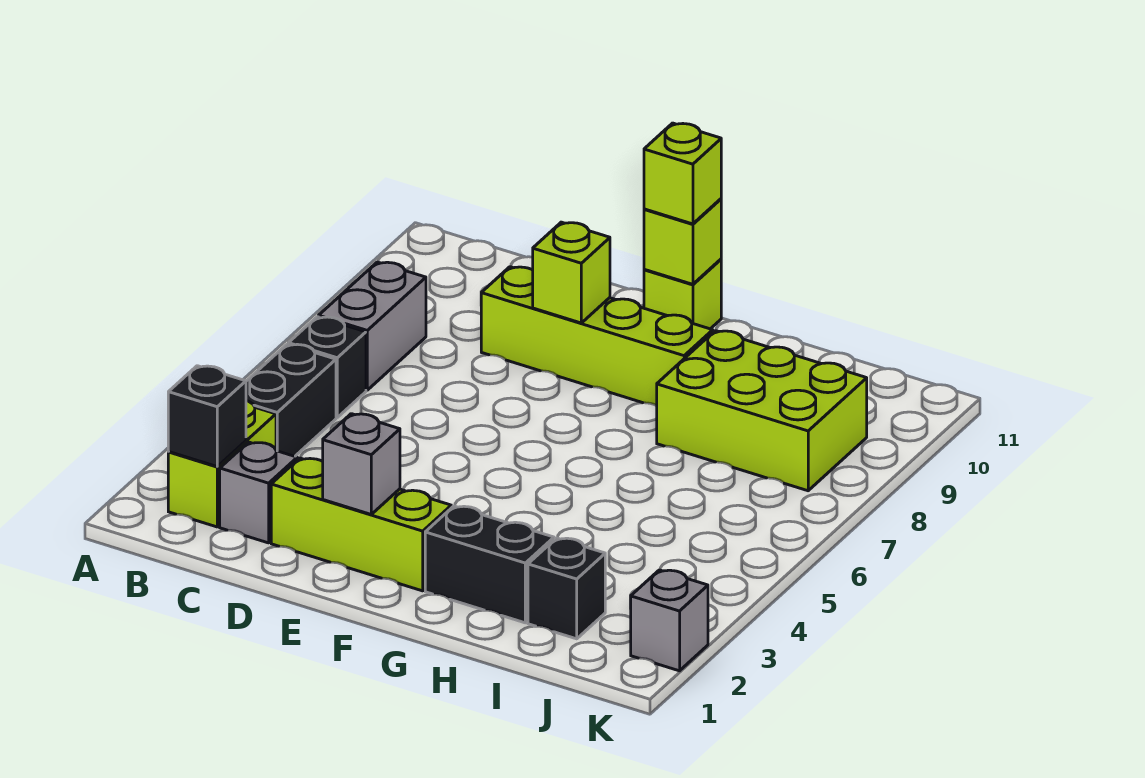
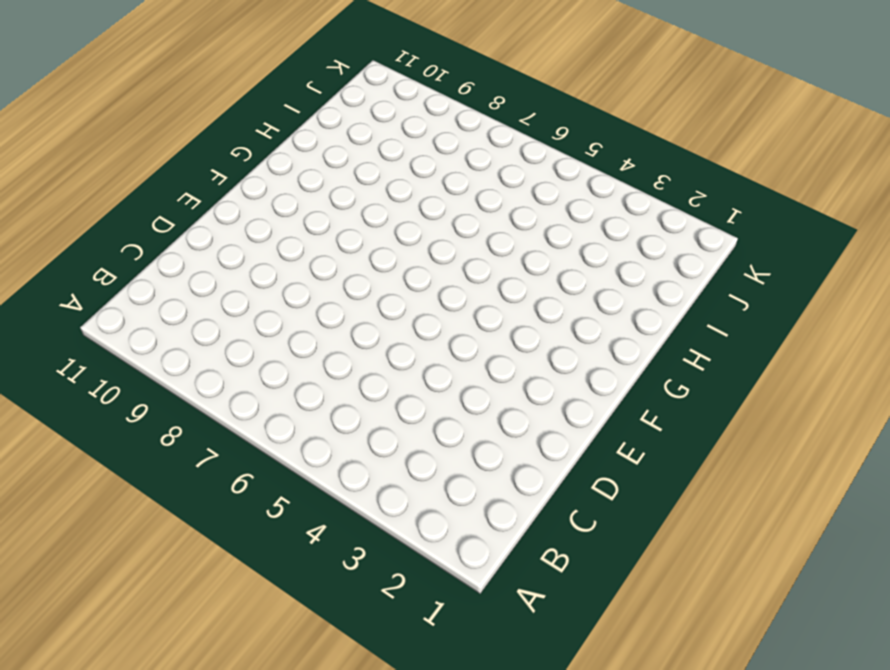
none -> lime brick B2:B3 level 1
none -> black brick B4:B5 level 1
none -> black brick B6 level 1

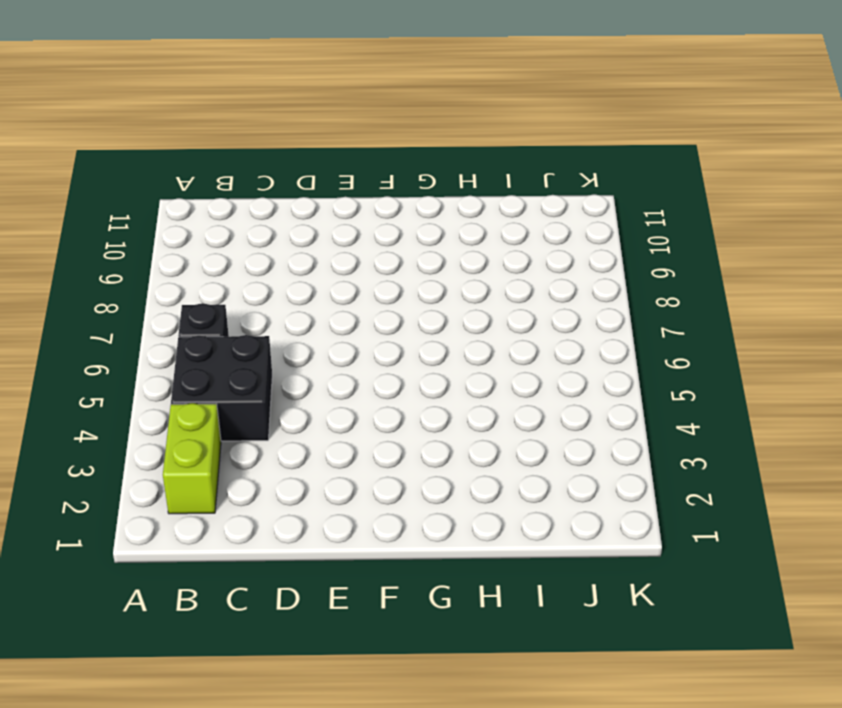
black brick B4:C5 level 1 -> black brick B4:B5 level 1
none -> grey brick B7:B8 level 1
none -> grey brick C2 level 1
none -> lime brick D2:F2 level 1

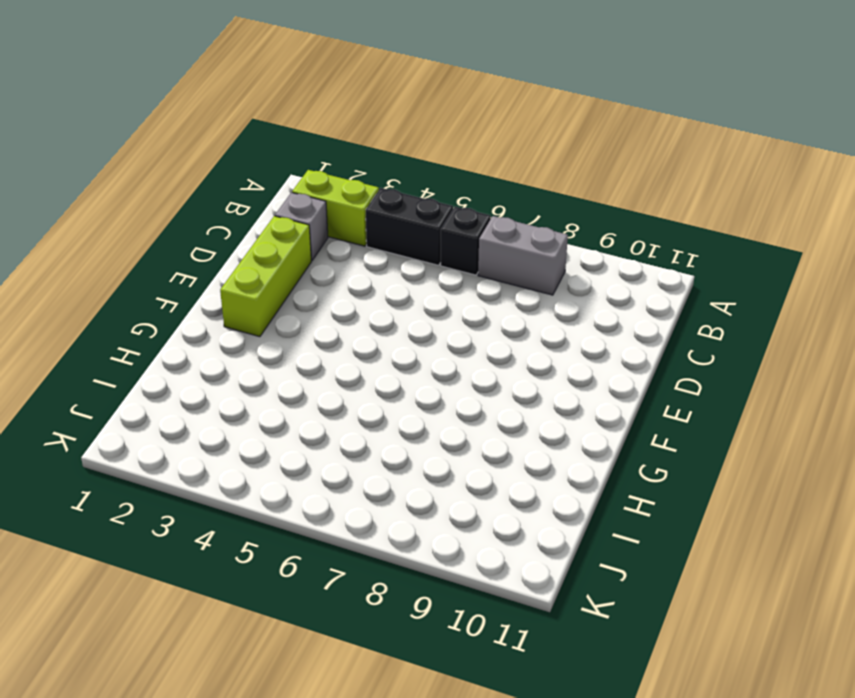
none -> lime brick D9:G9 level 1
none -> lime brick F11 level 1
none -> black brick G2:H2 level 1

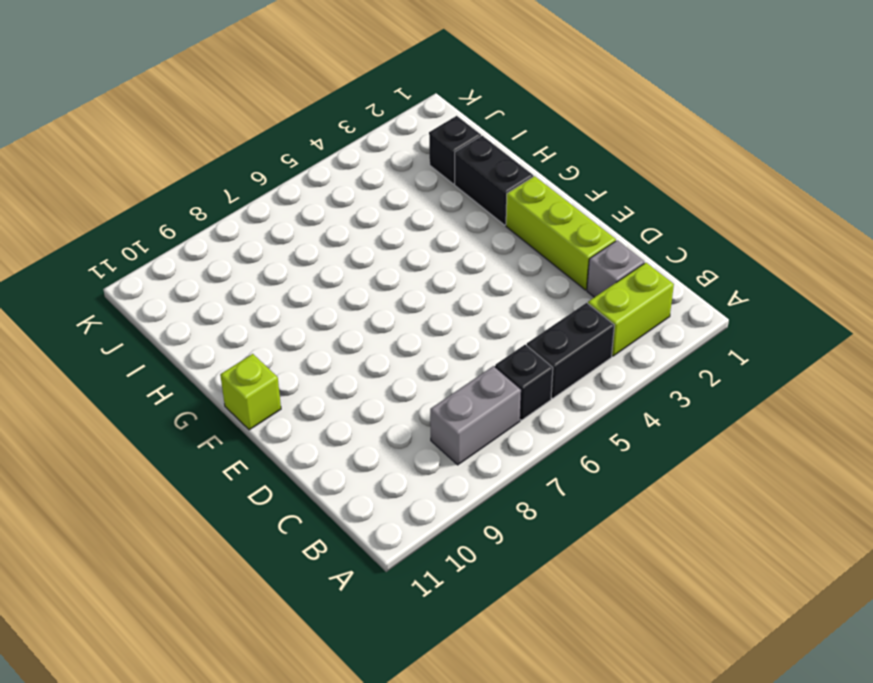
none -> lime brick D9:G9 level 1
none -> lime brick H8:J9 level 1
none -> grey brick K2 level 1

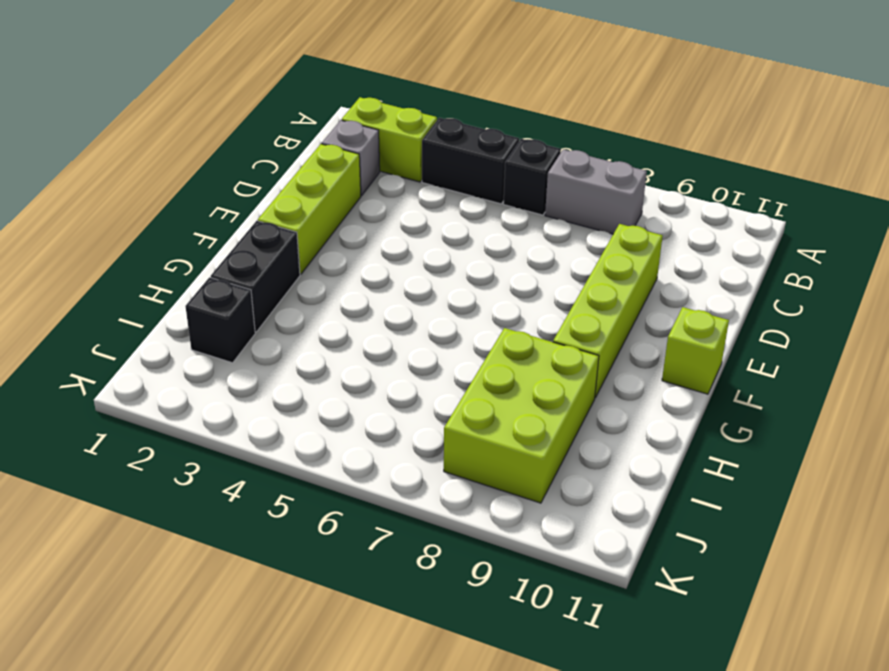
none -> grey brick K2 level 1
none -> black brick B2 level 2
none -> grey brick E2 level 2

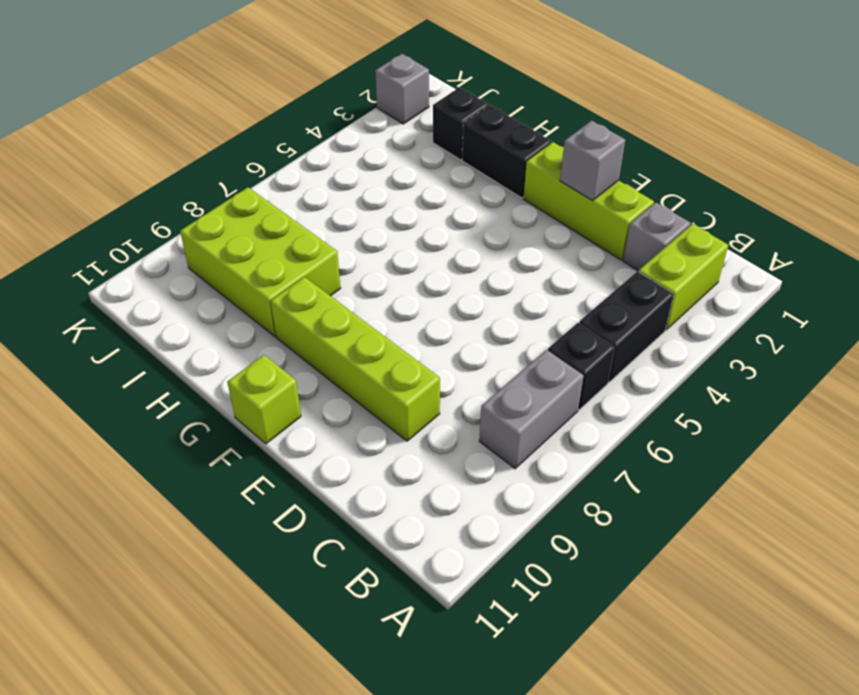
none -> black brick B2 level 2
none -> lime brick E9 level 2
none -> lime brick F11 level 2

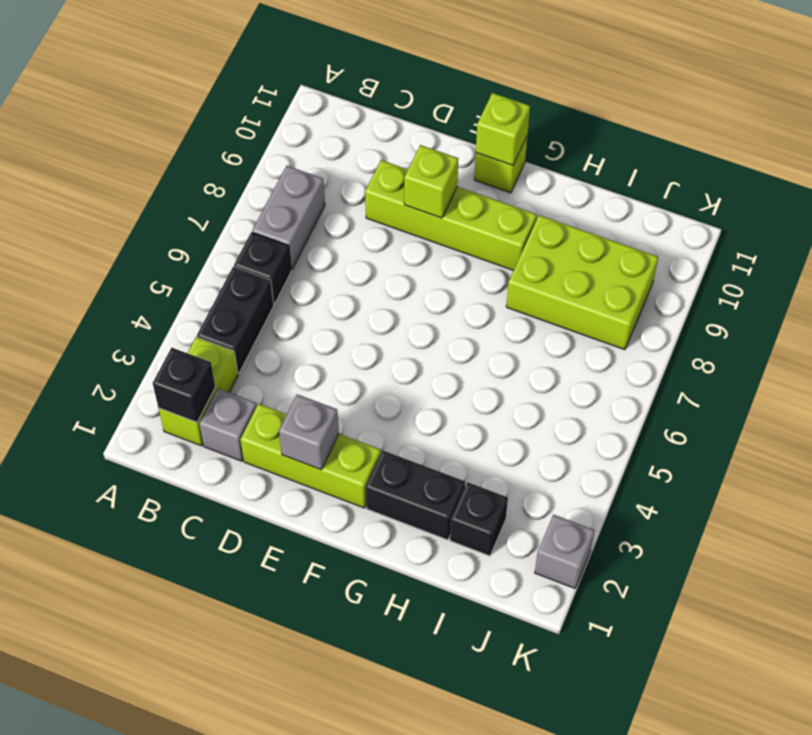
none -> lime brick F11 level 3

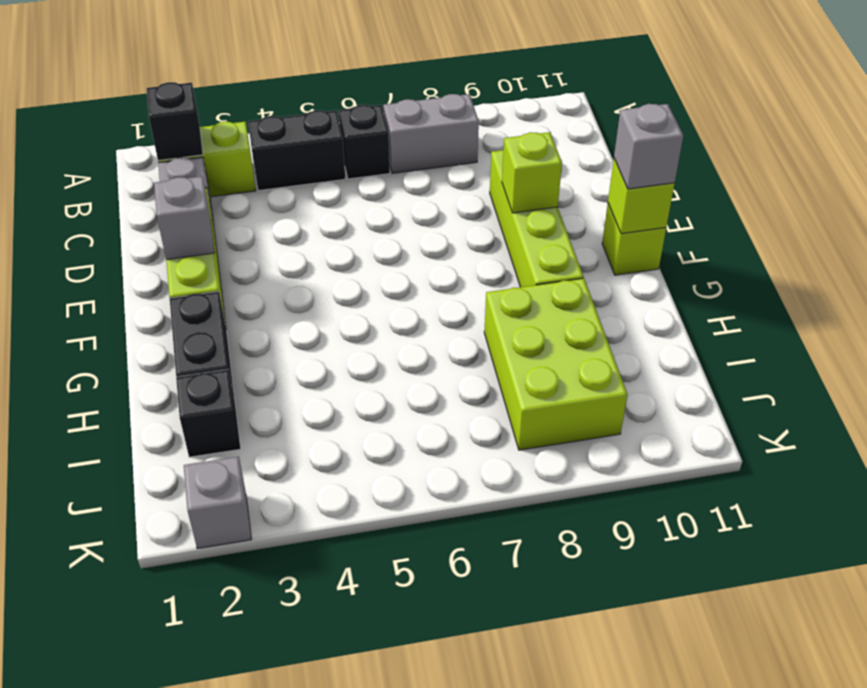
grey brick F11 level 3 -> lime brick F11 level 3

